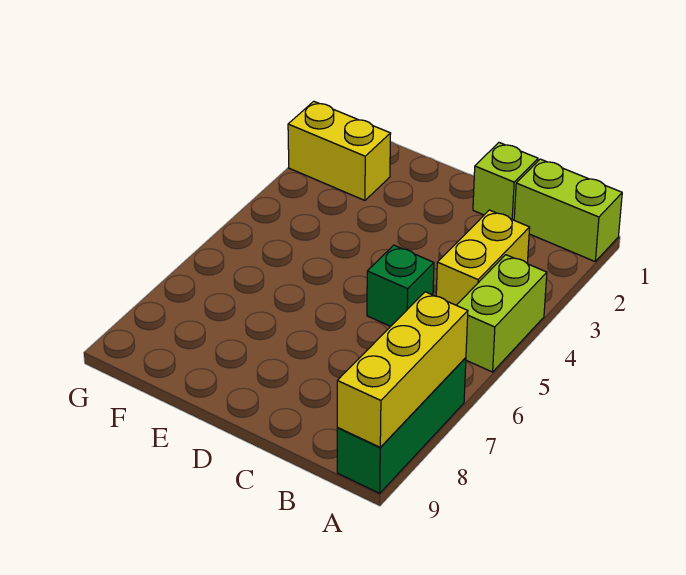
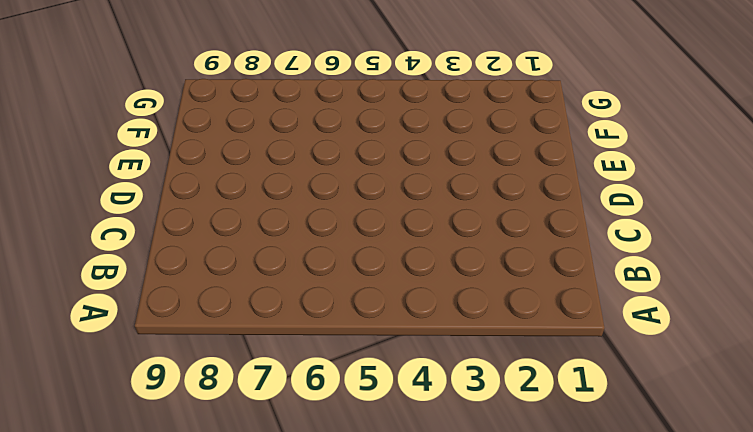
none -> lime brick A1:B1 level 1
none -> lime brick A4:A5 level 1

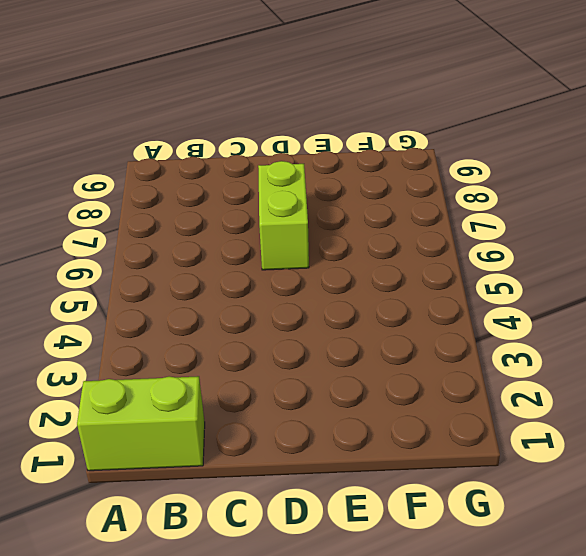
lime brick D6:D7 level 1 -> lime brick A4:A5 level 1
none -> green brick A7:A9 level 1
none -> yellow brick B3:B4 level 1

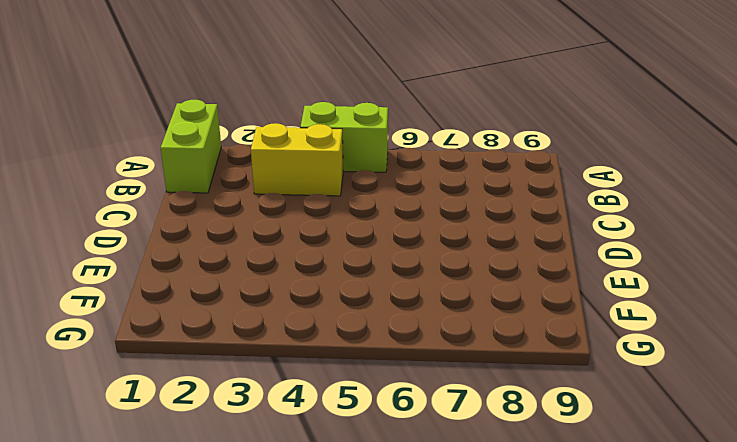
none -> green brick A7:A9 level 1
none -> lime brick C1 level 1

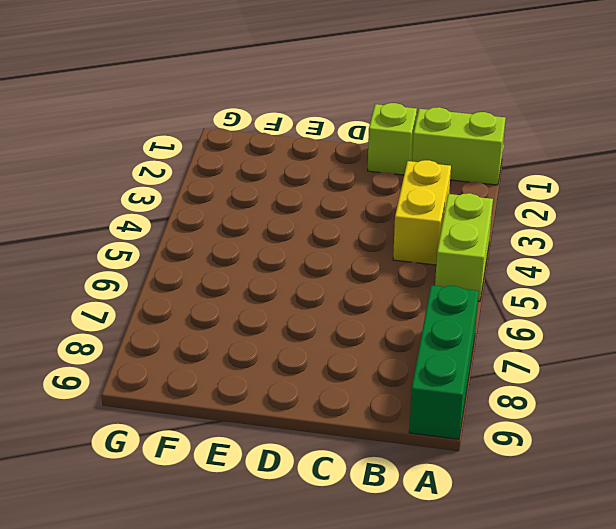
none -> green brick C5 level 1
none -> yellow brick F2:G2 level 1

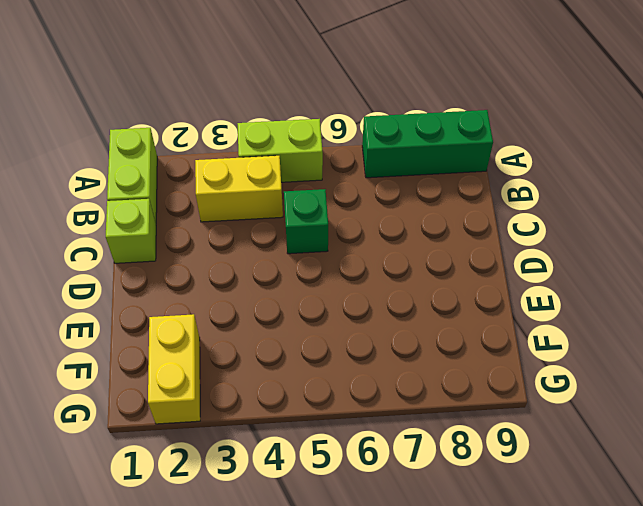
none -> yellow brick A7:A9 level 2

